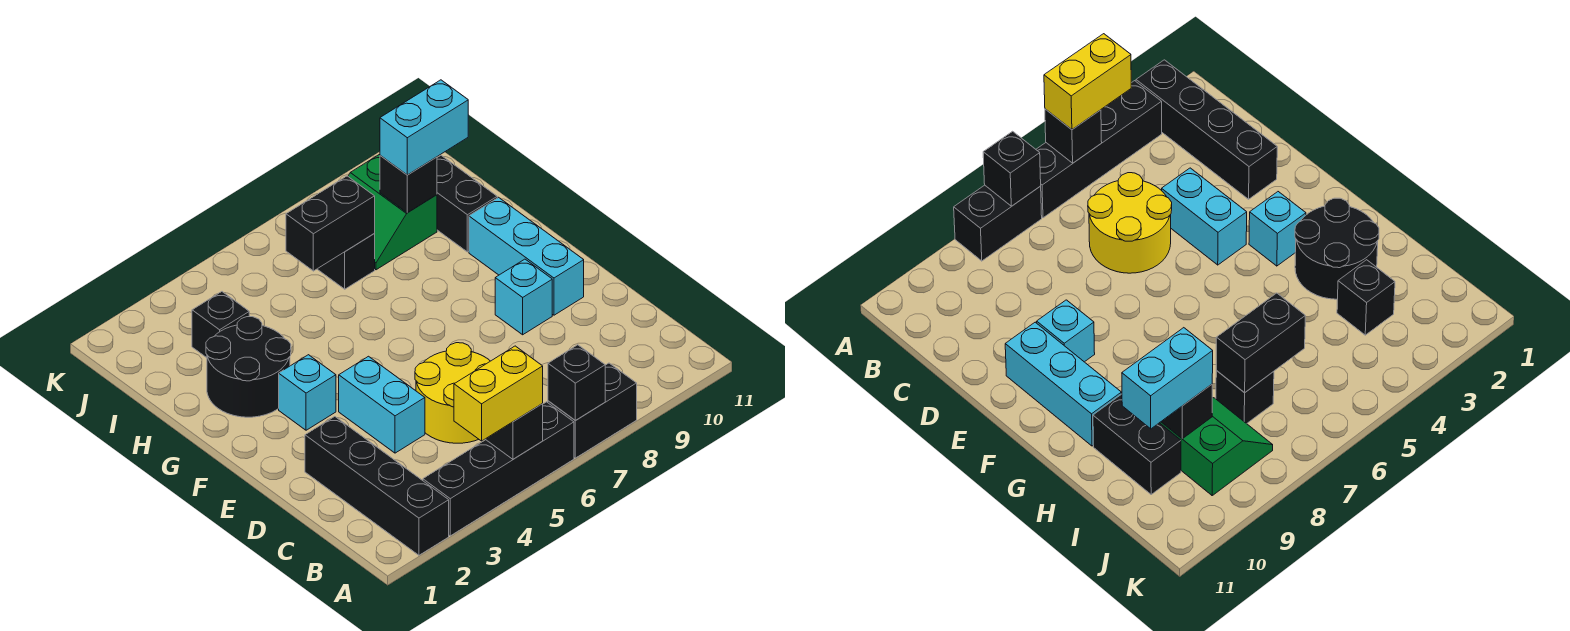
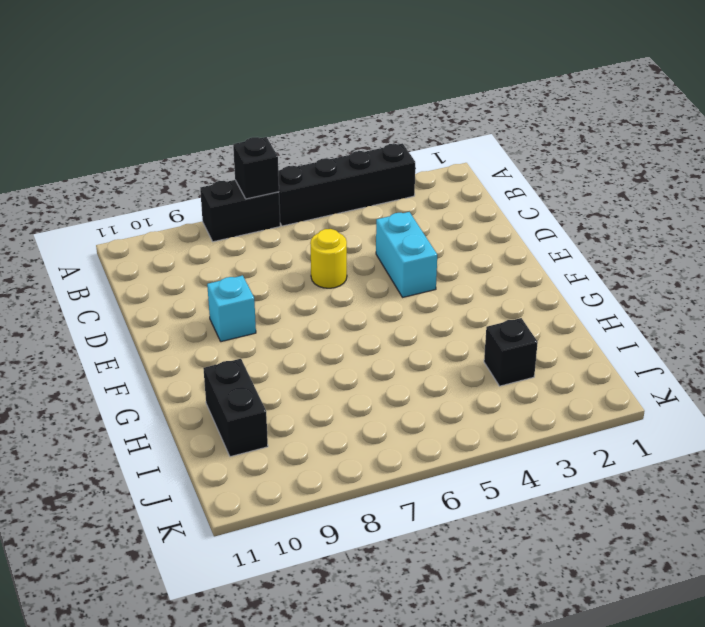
yellow round brick D6 level 1 -> yellow round brick C5:D6 level 1
none -> black brick A2:D2 level 1
none -> cyan brick E10:G10 level 1
none -> cyan brick F3 level 1

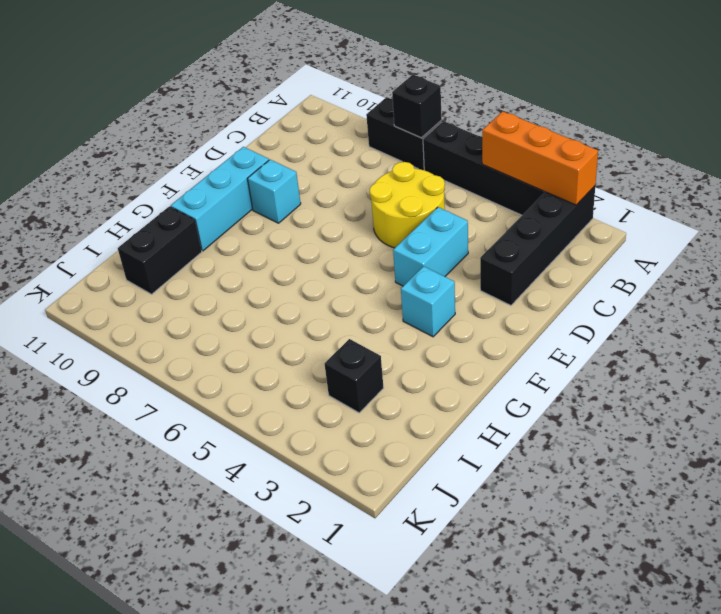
orange brick A2:A4 level 2 -> none
none -> black round brick G2:H3 level 1
none -> black brick I7 level 1
none -> green slope I8:J9 level 1 top 9

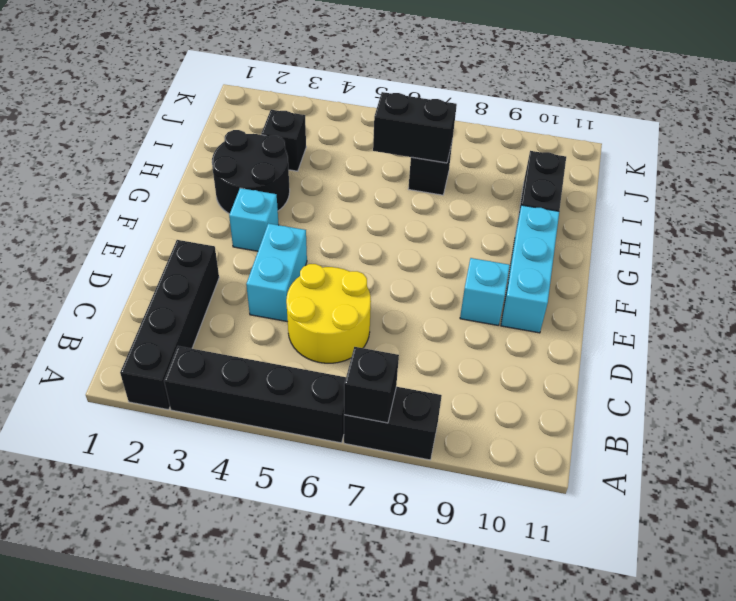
none -> green slope I8:J9 level 1 top 9
none -> black brick A5 level 2
none -> black brick I9 level 2

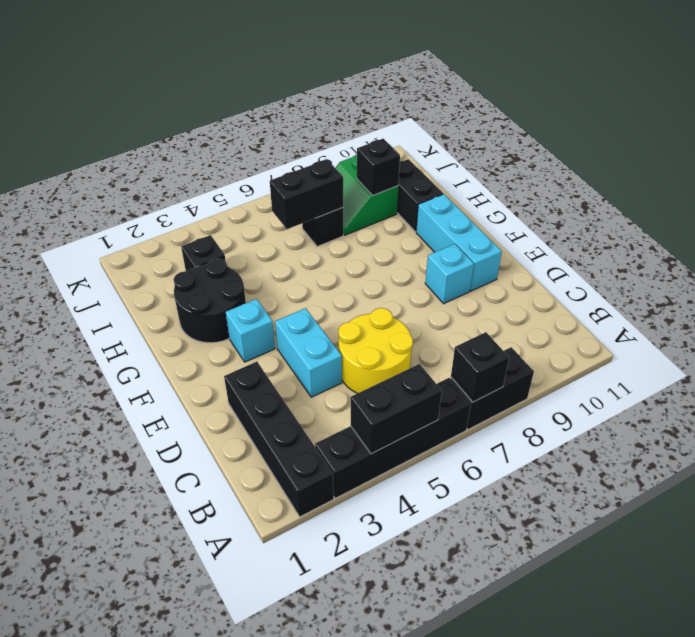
black brick A4:A5 level 2 -> black brick A5 level 2
none -> yellow brick A4:A5 level 3
none -> cyan brick I9:I10 level 3

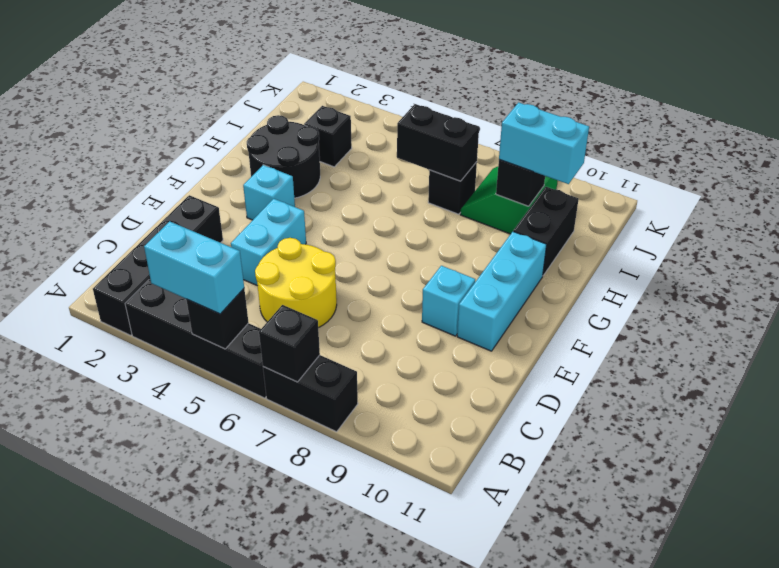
cyan brick A4:A5 level 3 -> yellow brick A4:A5 level 3

